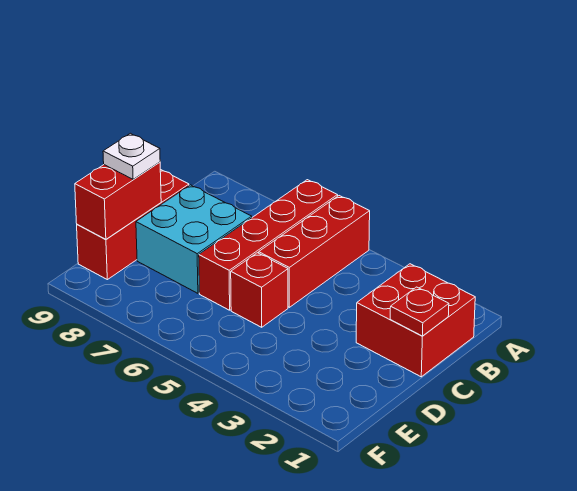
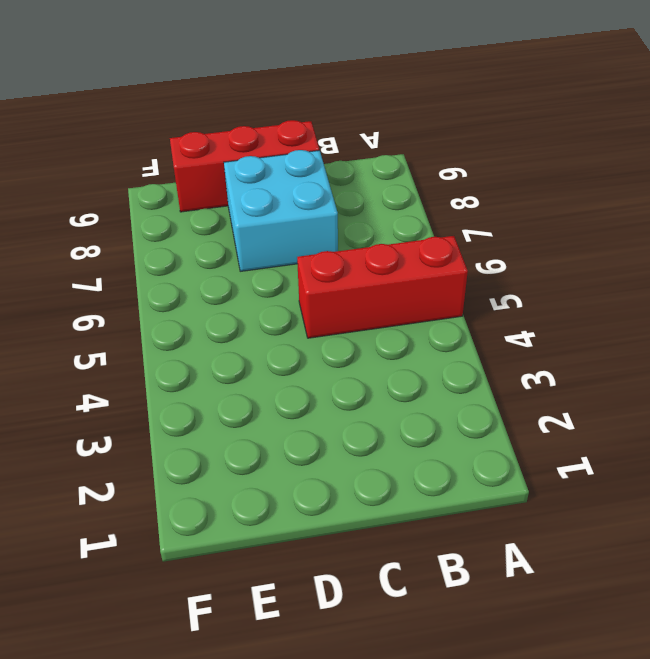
none -> red brick A6:D6 level 1
none -> red brick B1:C2 level 1

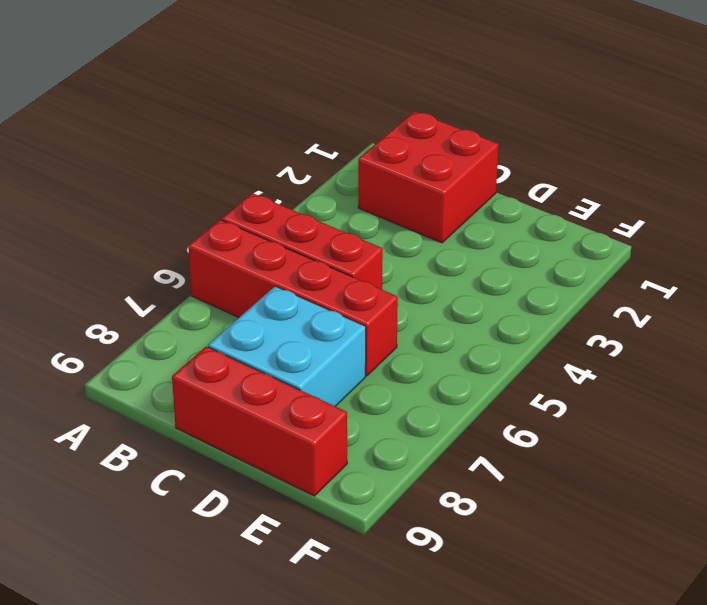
none -> red brick D5 level 1
none -> red plate C1 level 2

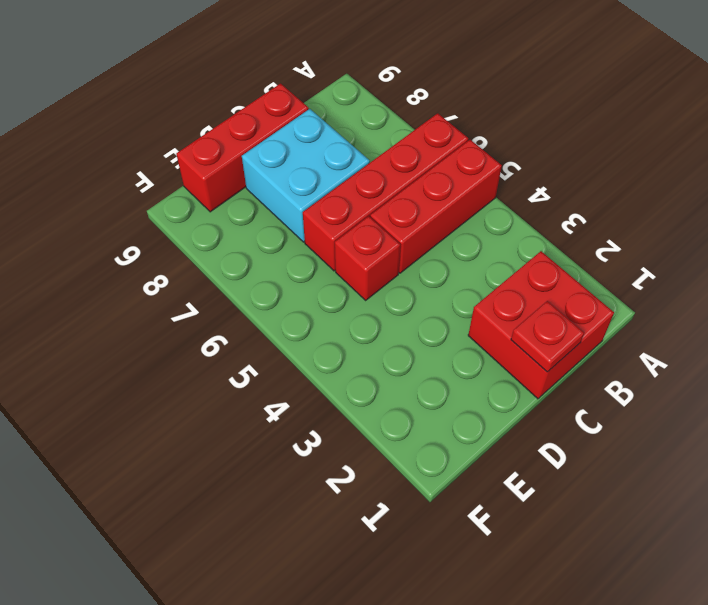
none -> red brick D9:E9 level 2
none -> white plate D9 level 3

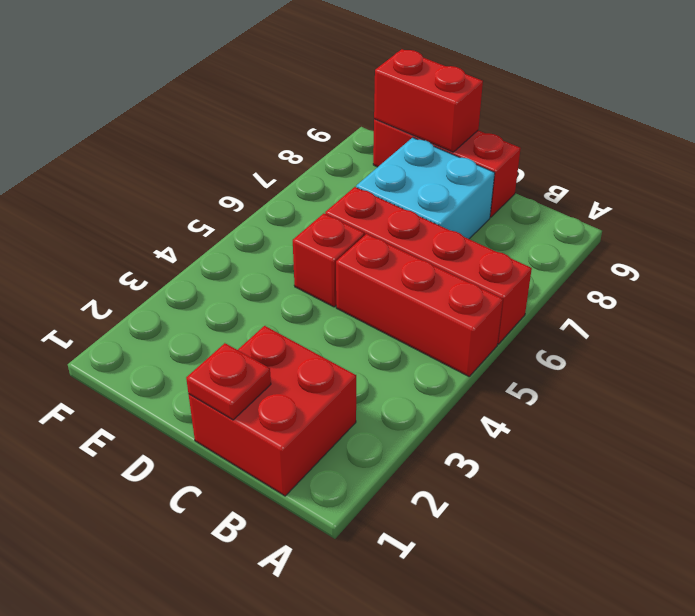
none -> white plate D9 level 3

